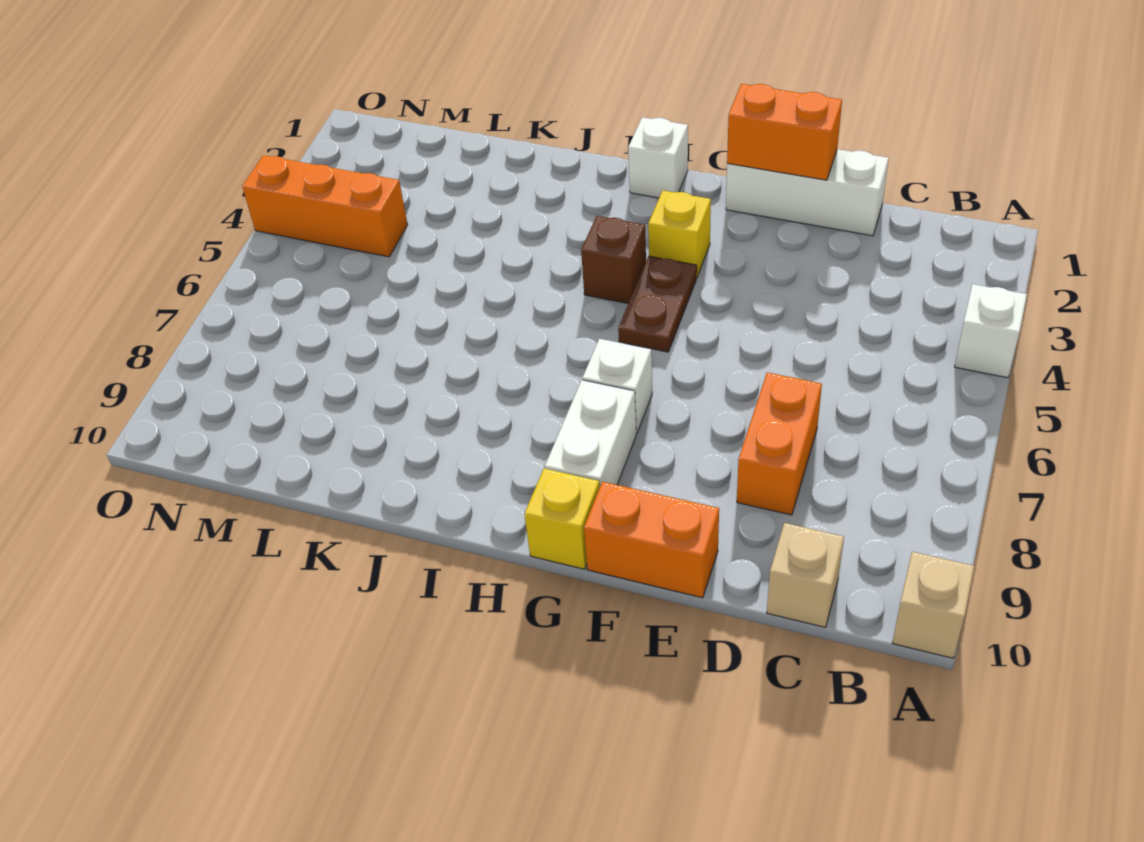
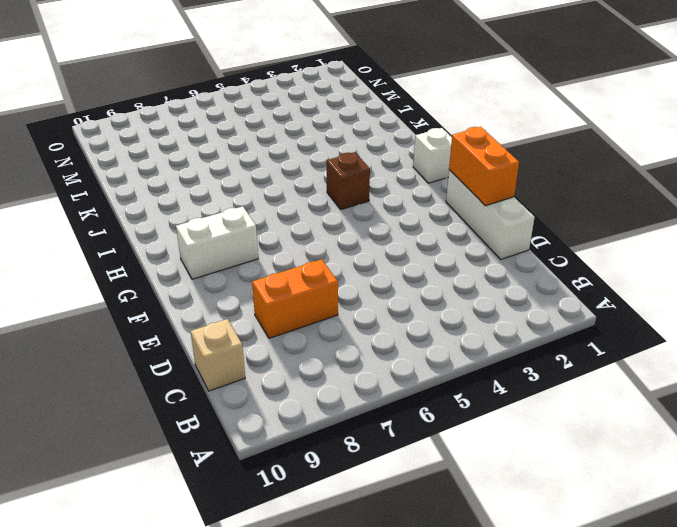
none -> white brick A4 level 1
none -> tan brick A10 level 1
none -> orange brick E10:F10 level 1

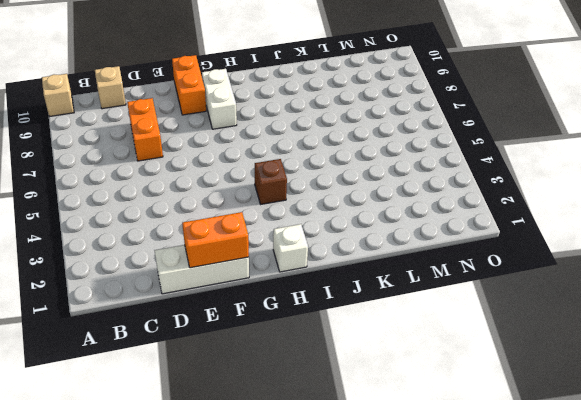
orange brick F9:F10 level 1 -> orange brick E10:F10 level 1
none -> white brick A4 level 1
none -> yellow brick G3 level 1
none -> brown plate G4:G5 level 1

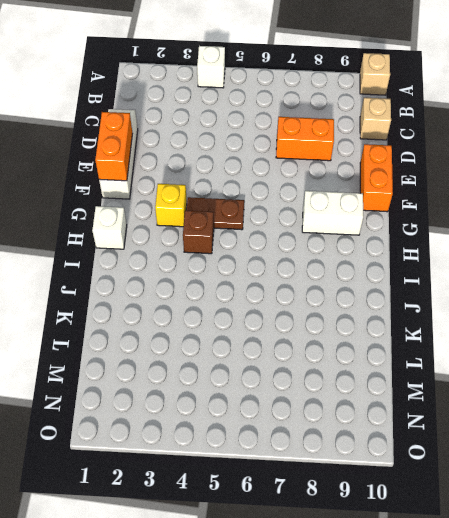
none -> white brick G7 level 1
none -> yellow brick G10 level 1
none -> orange brick M4:O4 level 1

